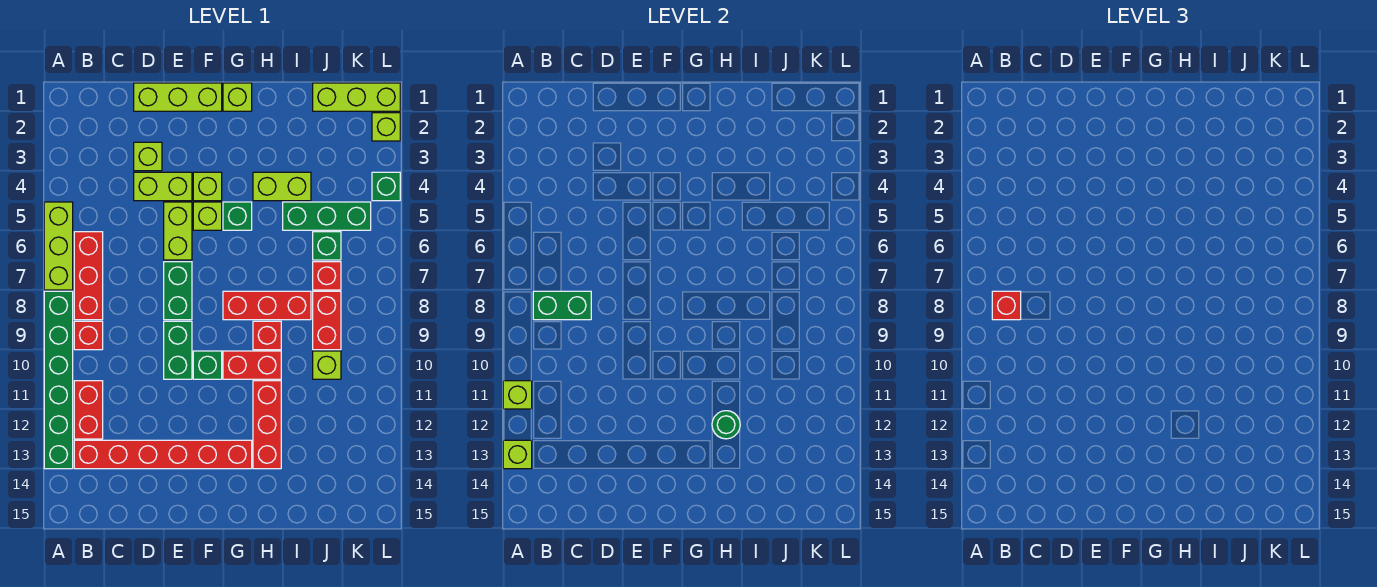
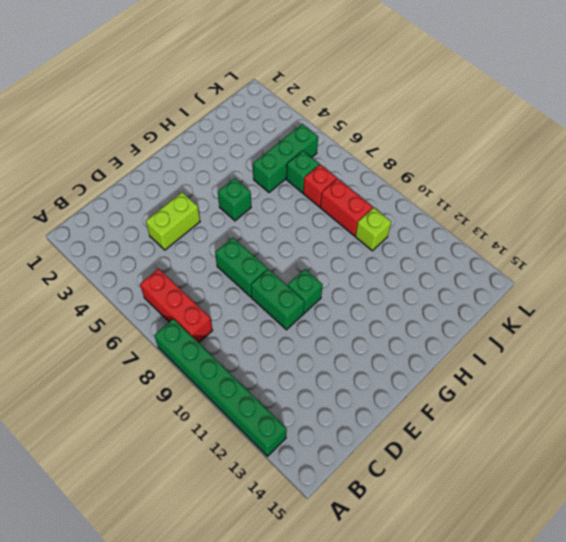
none -> lime brick A5:A7 level 1
none -> red brick B9 level 1
none -> red brick B11:B12 level 1
none -> red brick B13:G13 level 1

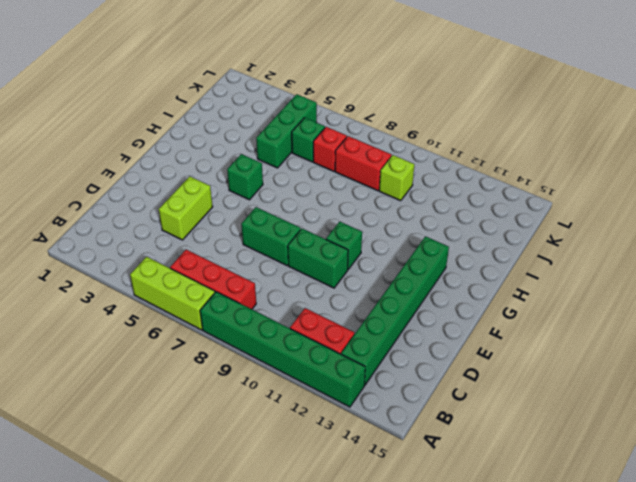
green brick B13:G13 level 1 -> red brick B13:G13 level 1
none -> red brick B9 level 1
none -> lime brick D1:F1 level 1
none -> lime brick D3 level 1
none -> lime brick E5:E6 level 1

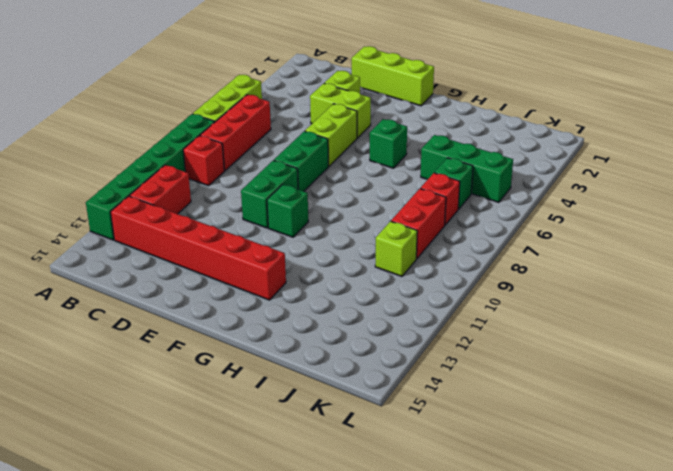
none -> lime brick F4 level 1
none -> lime brick F5 level 1
none -> lime brick G1 level 1
none -> red brick G8:I8 level 1

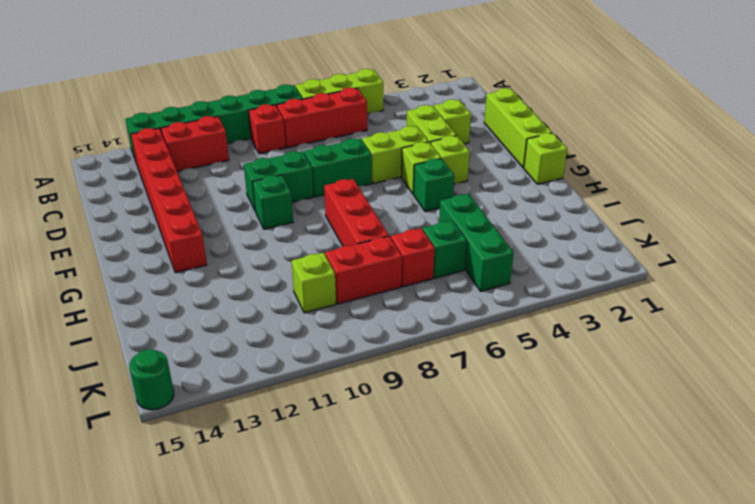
green round brick L15 level 1 -> green round brick H12 level 2
none -> red brick G10:H10 level 1
none -> lime brick H4:I4 level 1
none -> red brick H9 level 1
none -> red brick H11:H13 level 1

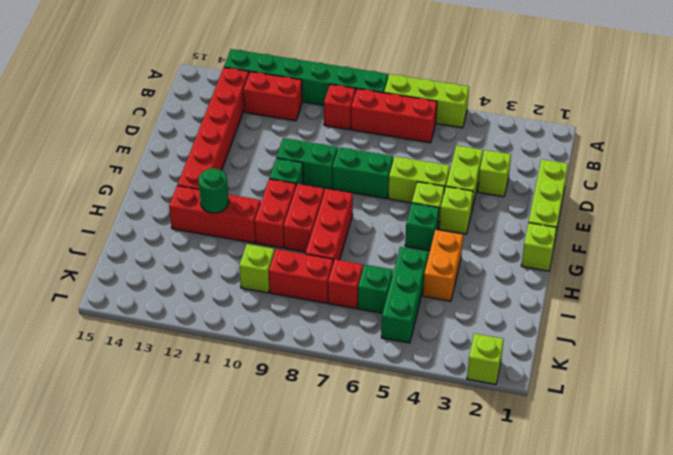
red brick G9:H9 level 1 -> red brick H9 level 1
orange brick H4:I4 level 1 -> lime brick H4:I4 level 1
none -> lime brick J1:L1 level 1
none -> green brick L4 level 1
none -> lime brick A11 level 2
none -> lime brick A13 level 2

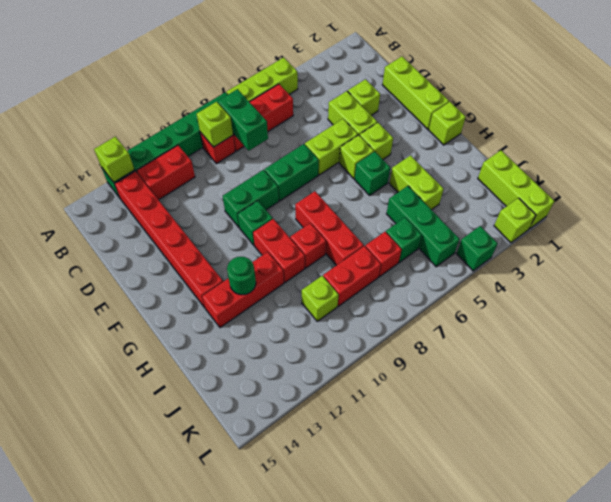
lime brick B9 level 2 -> lime brick A11 level 2
none -> red brick B8 level 3

